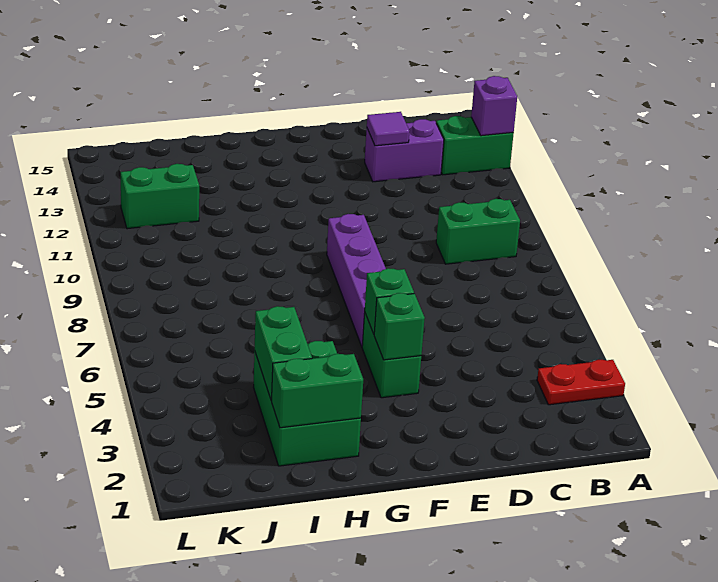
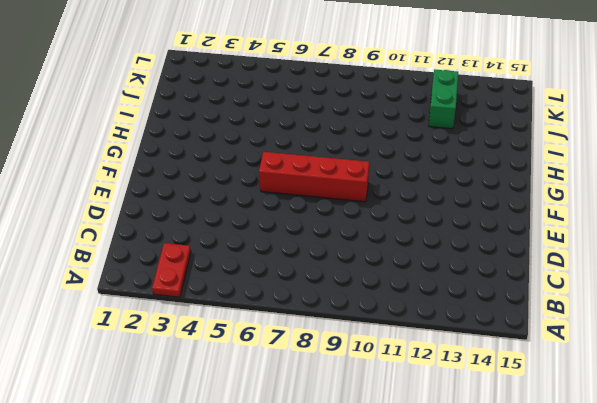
red brick F6:F9 level 1 -> purple brick F6:F9 level 1
none -> green brick A13:B13 level 1
none -> green brick B9:C9 level 1
none -> purple brick C13:D13 level 1

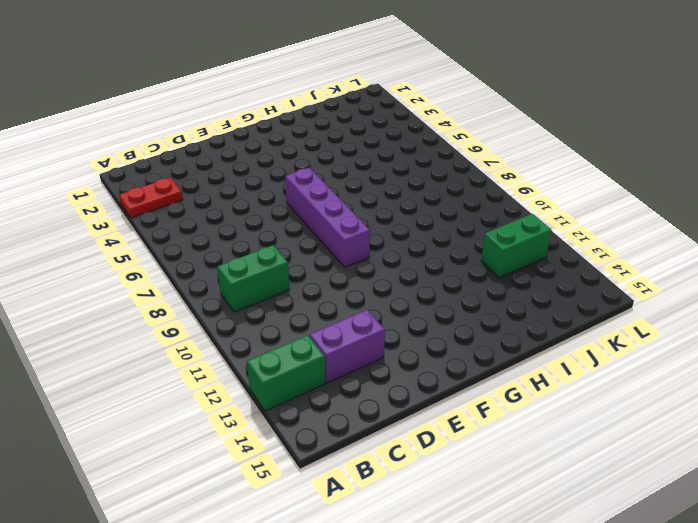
none -> green brick F4:F5 level 1
none -> green brick H2:I4 level 1
none -> purple brick A13 level 2

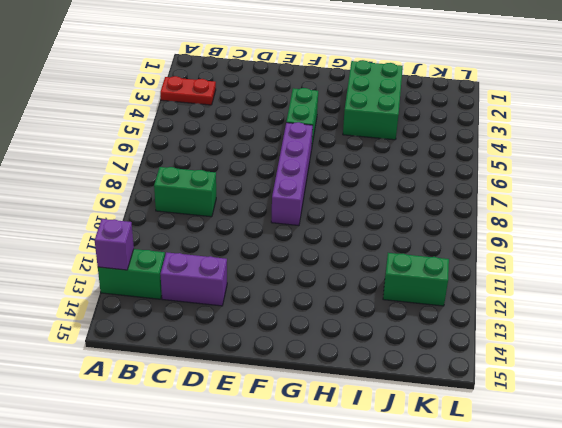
none -> purple tile D13 level 2
none -> green brick F4 level 2
none -> green brick F5 level 2

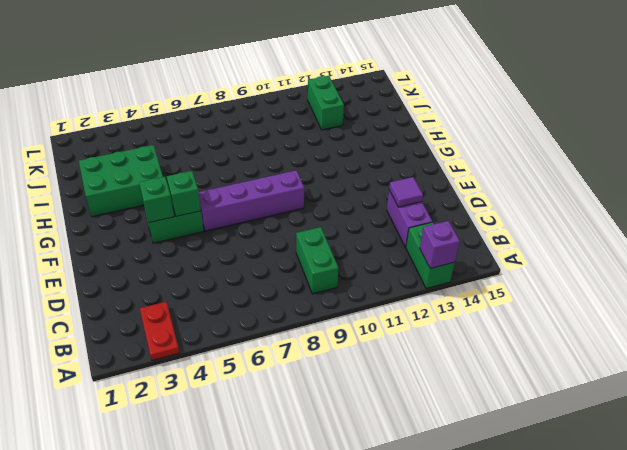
none -> green brick H2:I2 level 2
none -> green brick I3:I4 level 2

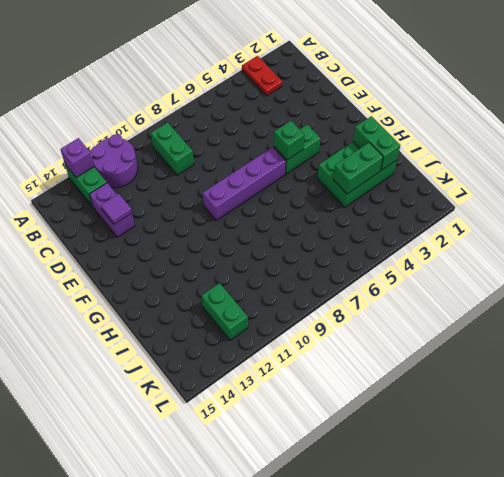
purple round brick A11:B12 level 1 -> none
none -> green brick F4 level 2

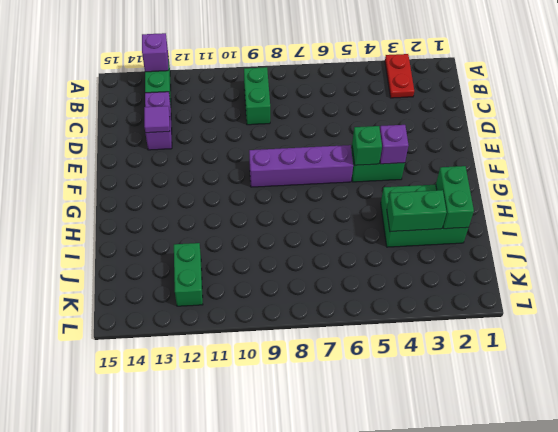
purple brick F4 level 2 -> green brick F4 level 2

